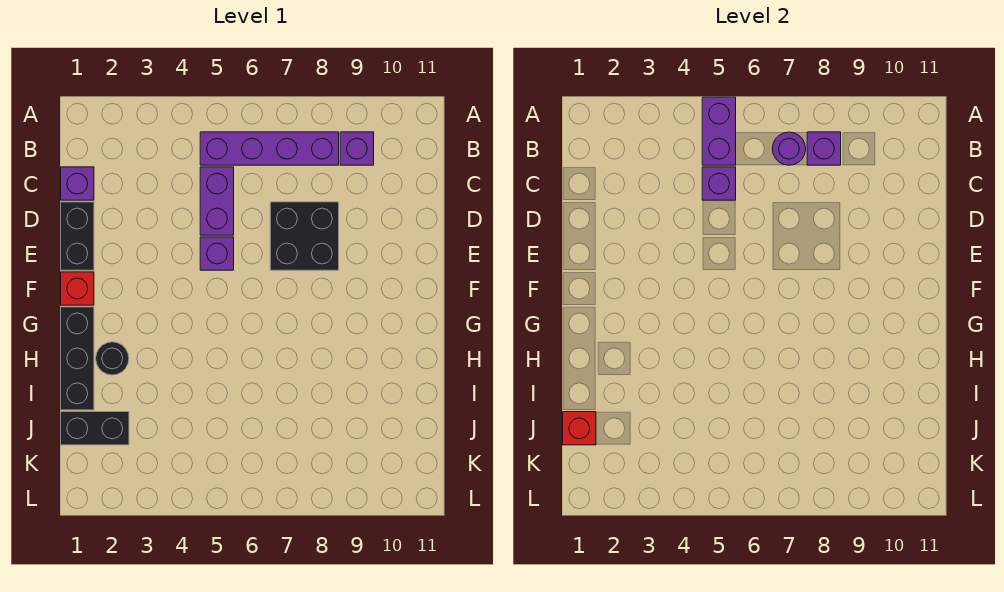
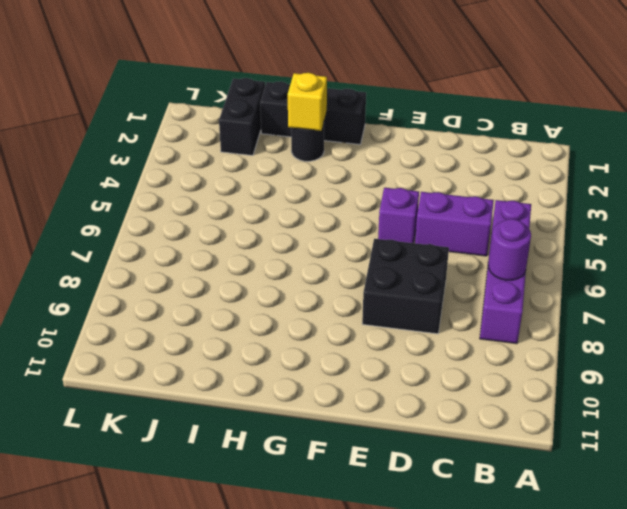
yellow brick H2 level 2 -> none
none -> purple brick B9 level 1
none -> purple brick C1 level 1
none -> black brick D1:E1 level 1

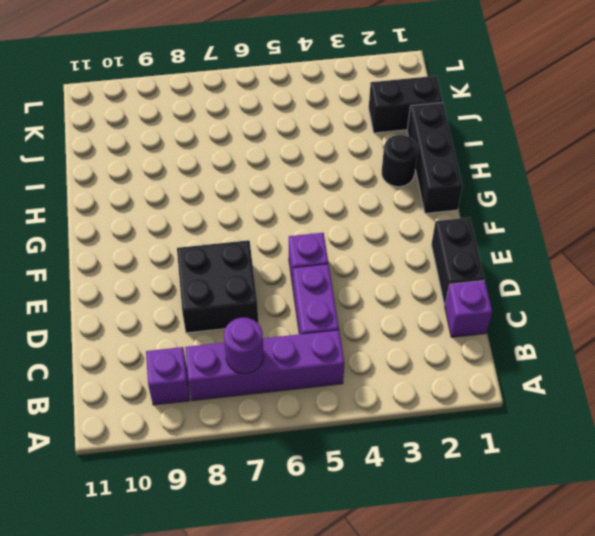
none -> red brick F1 level 1
none -> purple brick A5:B5 level 2
none -> purple brick B8 level 2

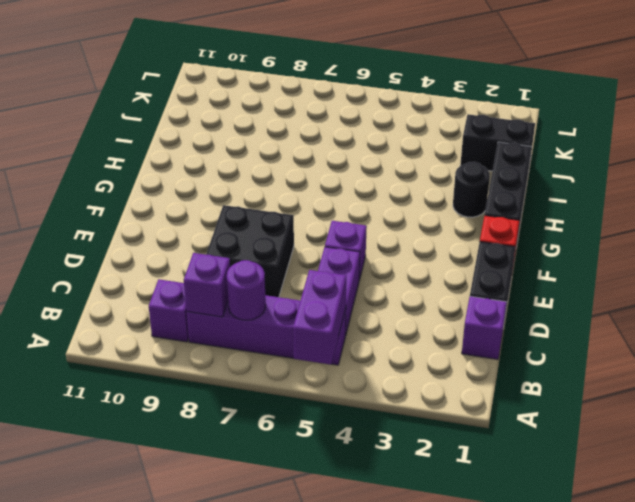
none -> purple brick C5 level 2
none -> red brick J1 level 2

